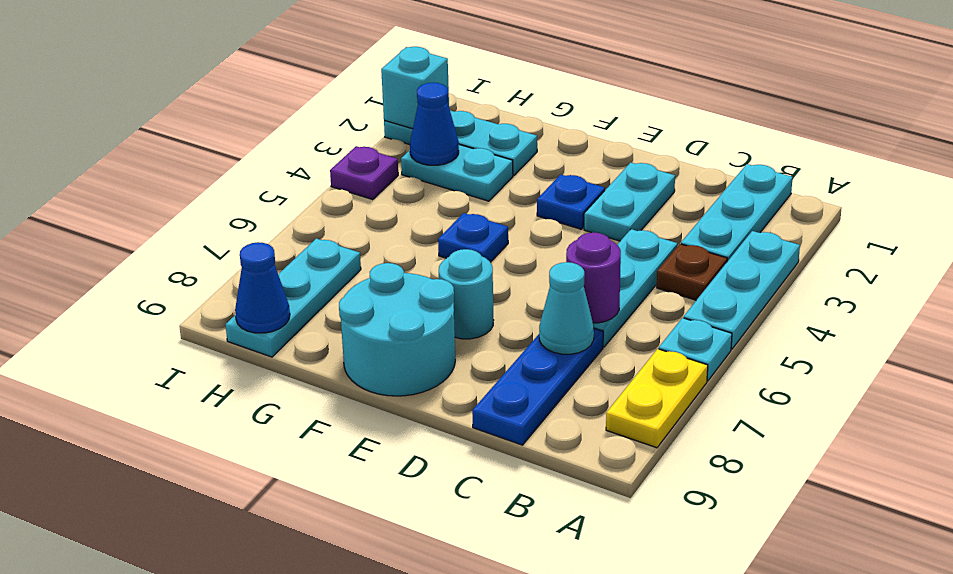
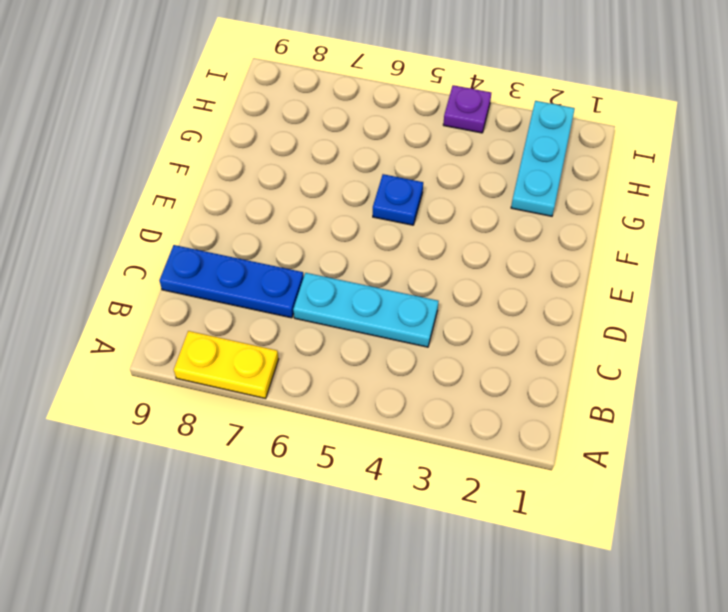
none -> cyan plate A3:A5 level 1
none -> cyan plate A6 level 1
none -> cyan plate B1:B3 level 1

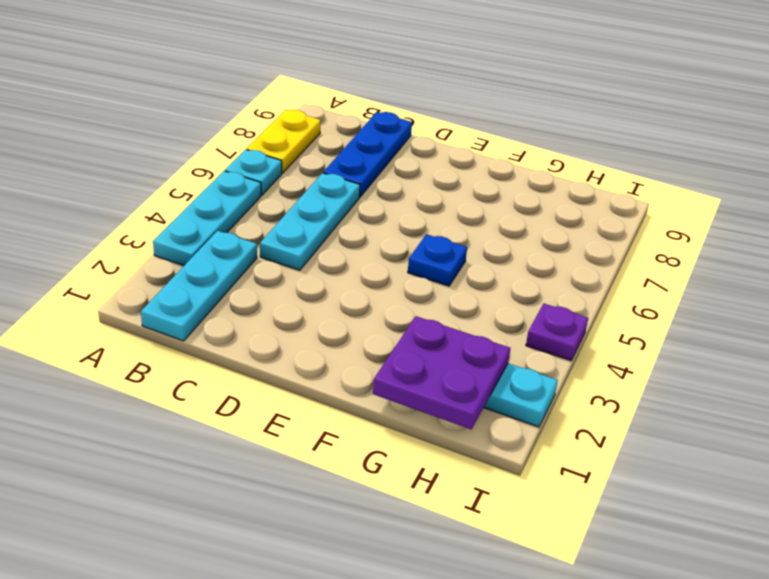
purple plate G1:H2 level 2 -> none
none -> brown plate B4 level 1
none -> cyan plate D2:D3 level 1
none -> blue plate E3 level 1

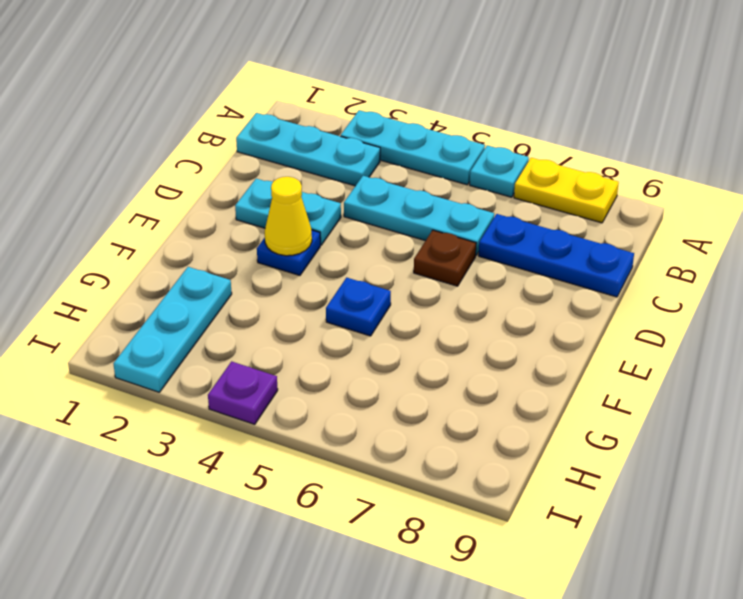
brown plate D6 level 1 -> brown plate B4 level 1
yellow cone E3 level 2 -> none
none -> cyan round brick E7 level 1
none -> cyan round brick E8:F9 level 1
none -> cyan plate G3:H3 level 1

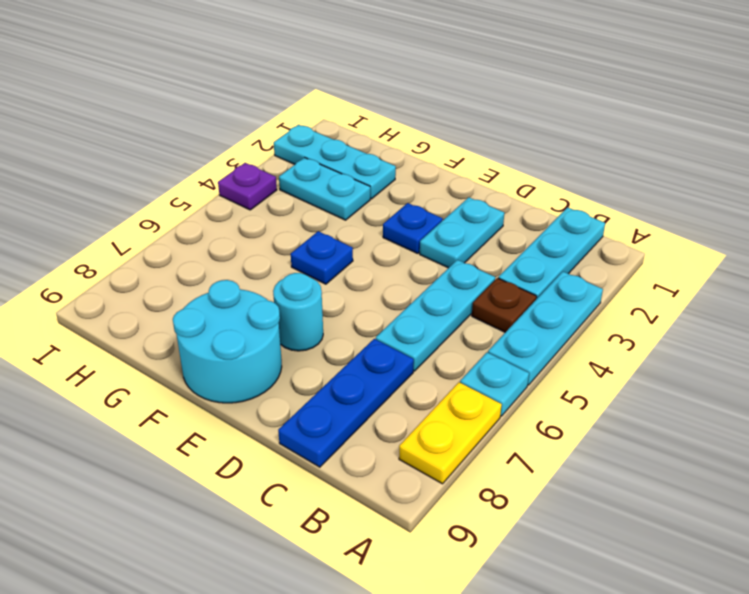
none -> cyan plate H7:H9 level 1
none -> purple round brick C6 level 2
none -> cyan cone C7 level 2

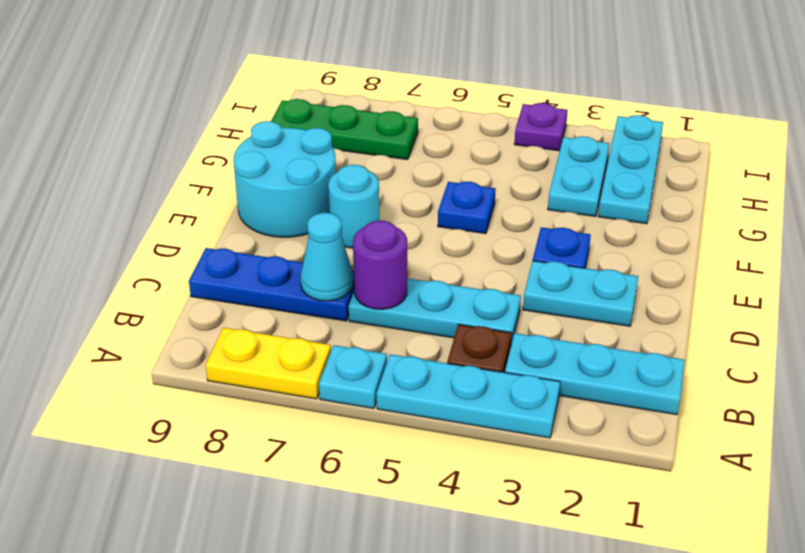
green plate H7:H9 level 1 -> cyan plate H7:H9 level 1
none -> blue cone H3 level 2
none -> blue cone H9 level 2
none -> cyan brick I2 level 2

